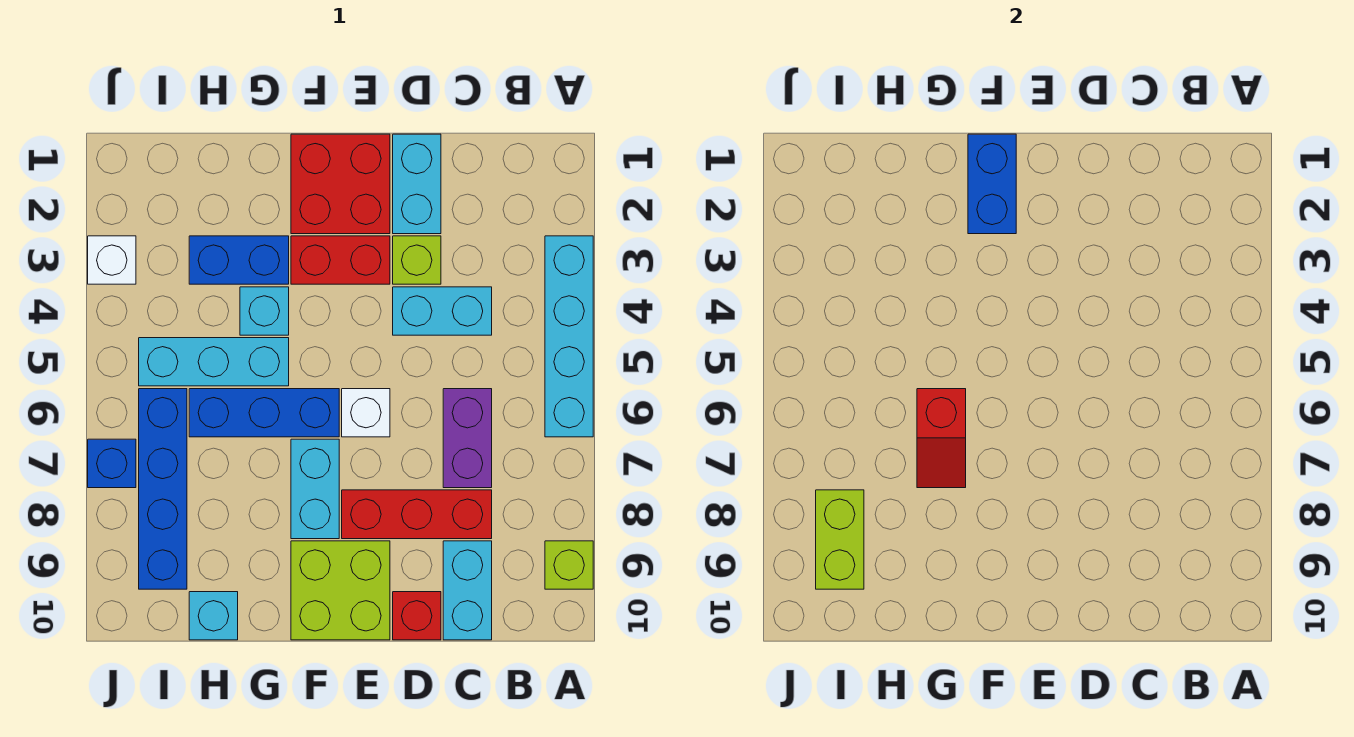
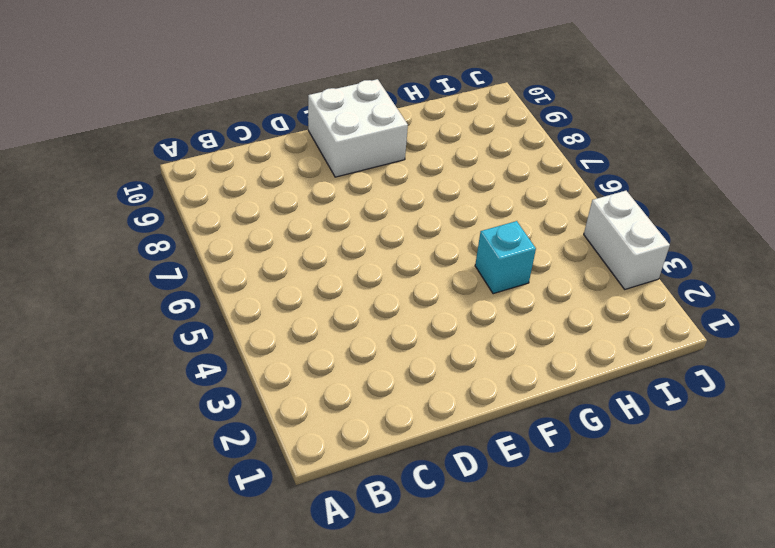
white brick E9:F10 level 1 -> lime brick E9:F10 level 1
white brick J3:J4 level 1 -> white brick J3 level 1
none -> cyan brick A3:A6 level 1
none -> lime brick A9 level 1
none -> cyan brick C4:D4 level 1

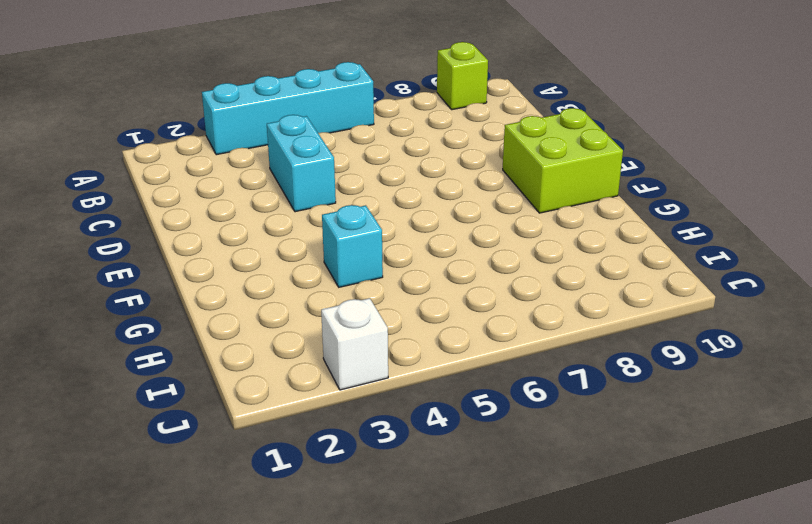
none -> purple brick C6:C7 level 1
none -> red brick C8:E8 level 1
none -> cyan brick C9:C10 level 1

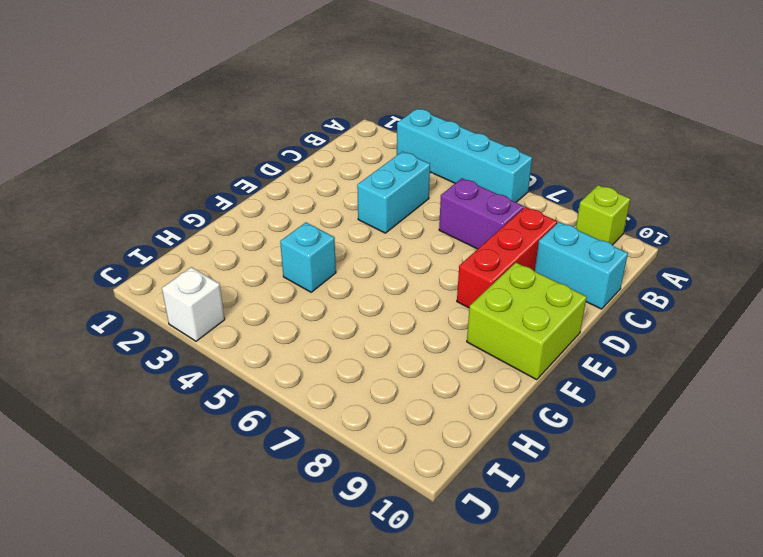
none -> cyan brick D1:D2 level 1
none -> lime brick D3 level 1
none -> red brick D10 level 1

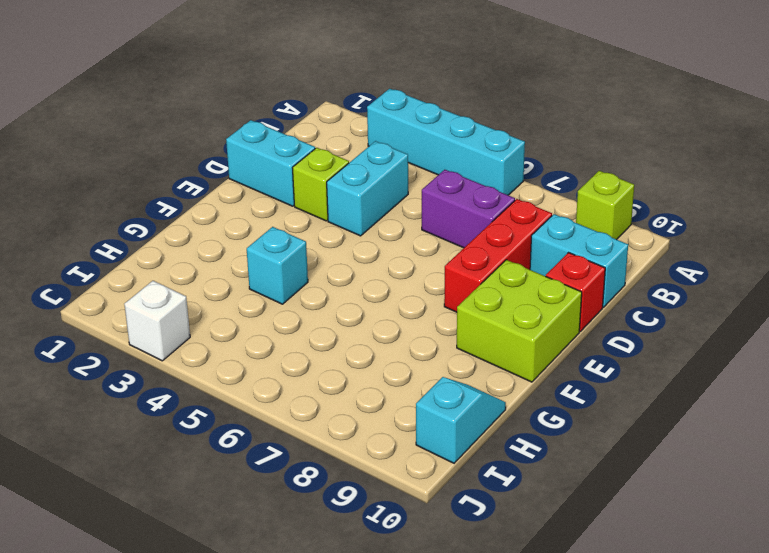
cyan slope H10:I10 level 1 top I -> cyan brick H10 level 1
none -> red brick E1:F2 level 1
none -> red brick E3:F3 level 1
none -> white brick E6 level 1

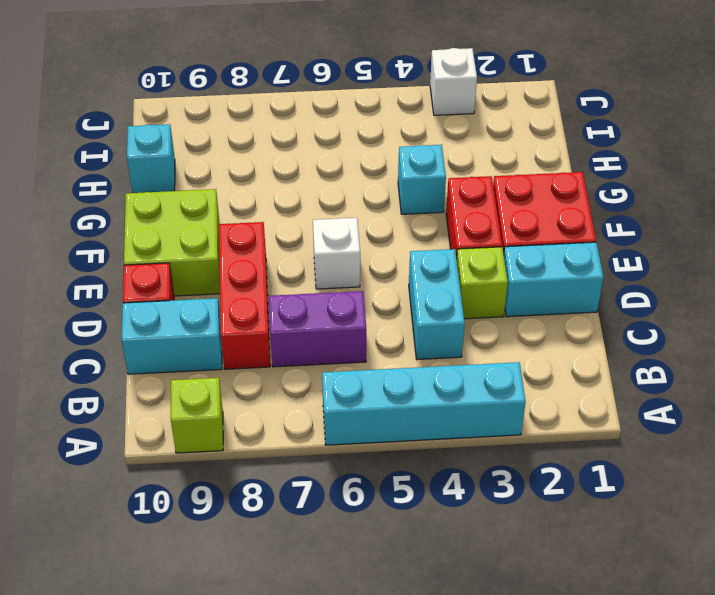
none -> blue brick F6:H6 level 1
none -> cyan brick F7:F8 level 1
none -> blue brick G3:H3 level 1

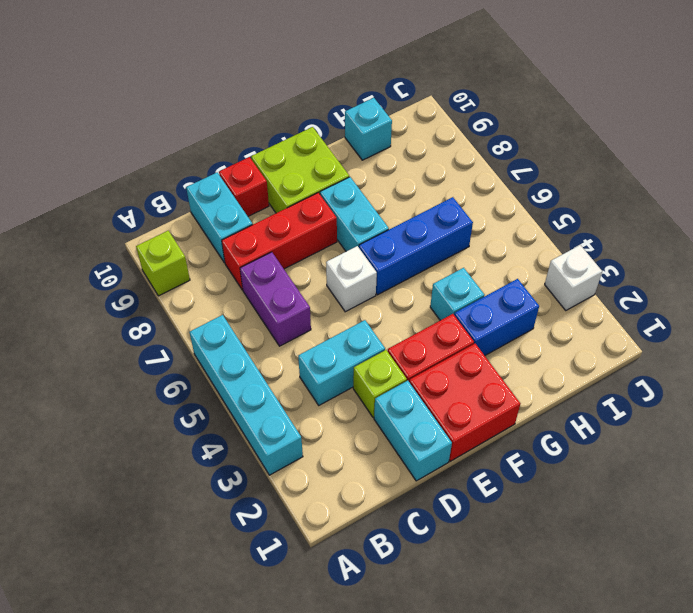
none -> cyan brick G5:I5 level 1
none -> blue brick I6:I9 level 1
none -> blue brick J7 level 1

